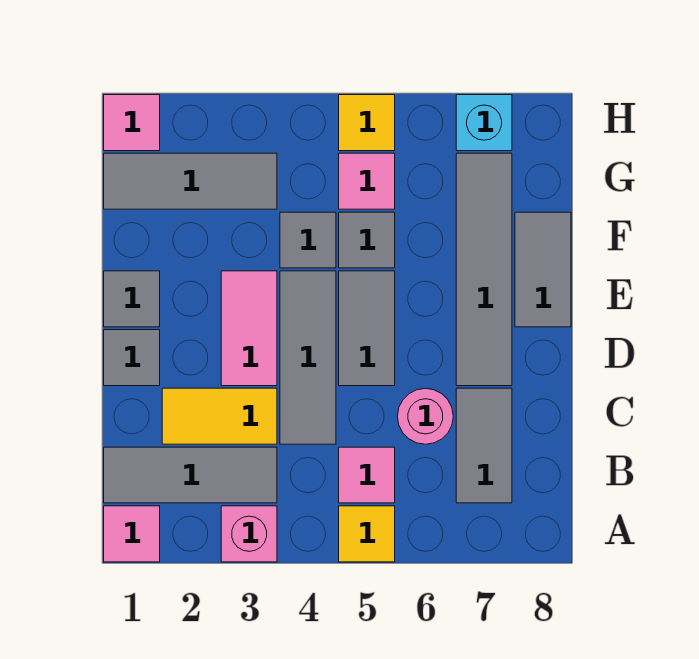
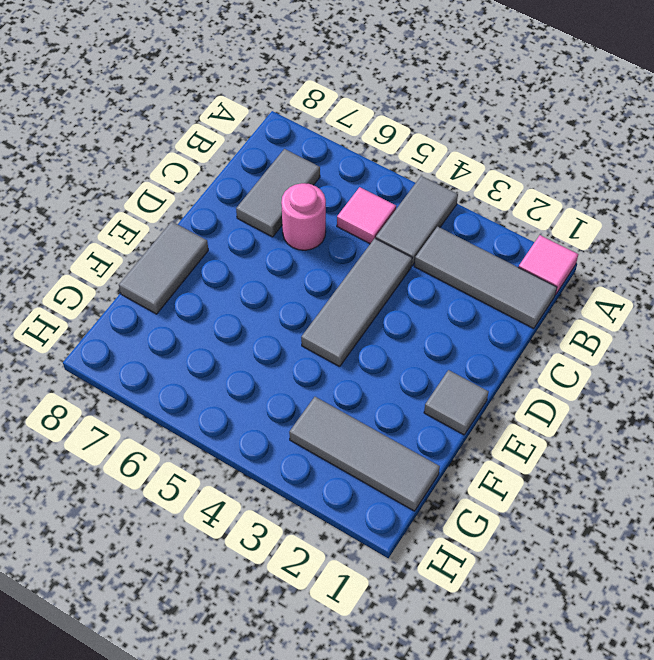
grey tile A4:B4 level 1 -> grey tile D5:E5 level 1
none -> pink brick A3 level 1
none -> yellow tile A5 level 1
none -> yellow tile C2:C3 level 1

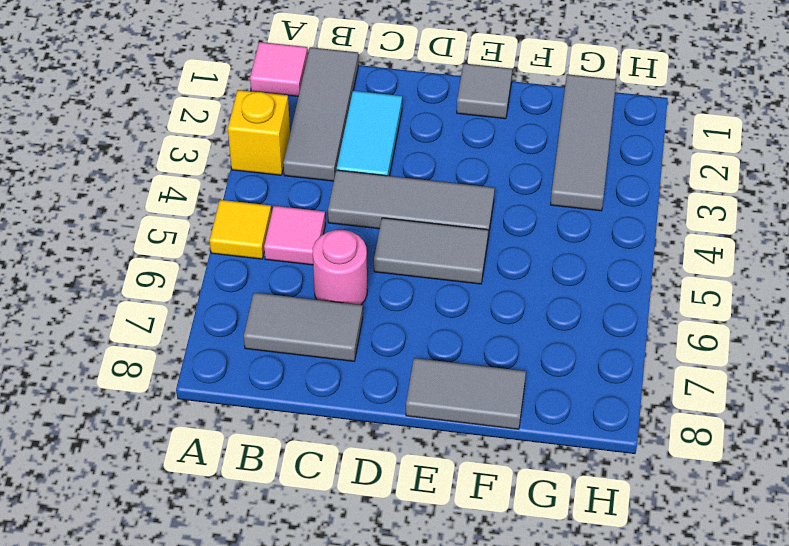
yellow brick A3 level 1 -> pink brick A3 level 1
cyan tile C2:C3 level 1 -> yellow tile C2:C3 level 1
none -> grey tile D1 level 1
none -> pink tile D3:E3 level 1
none -> grey tile D7:G7 level 1

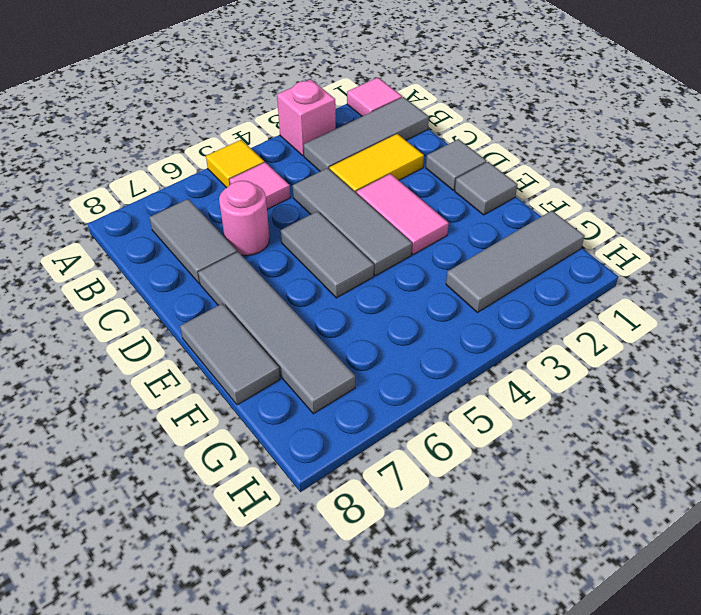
none -> grey tile F4 level 1
none -> grey tile F5 level 1
none -> pink tile G5 level 1

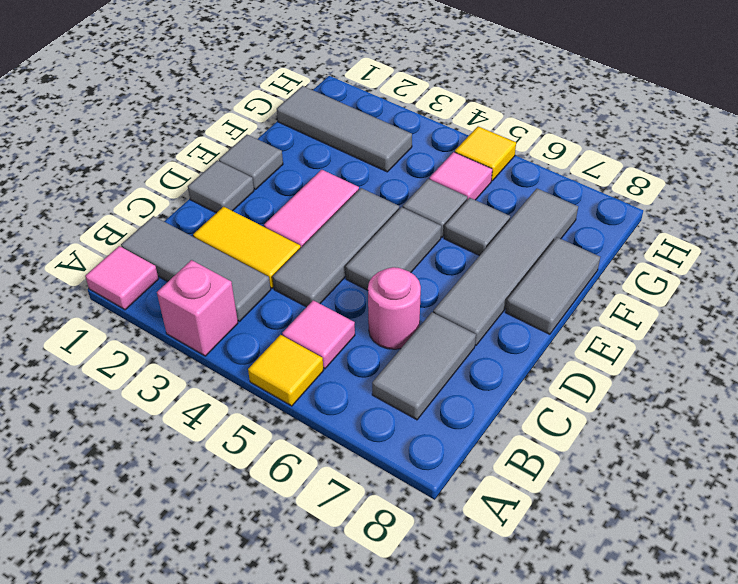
grey tile F6 level 1 -> grey tile F4 level 1
none -> pink tile H1 level 1
none -> cyan brick H7 level 1

